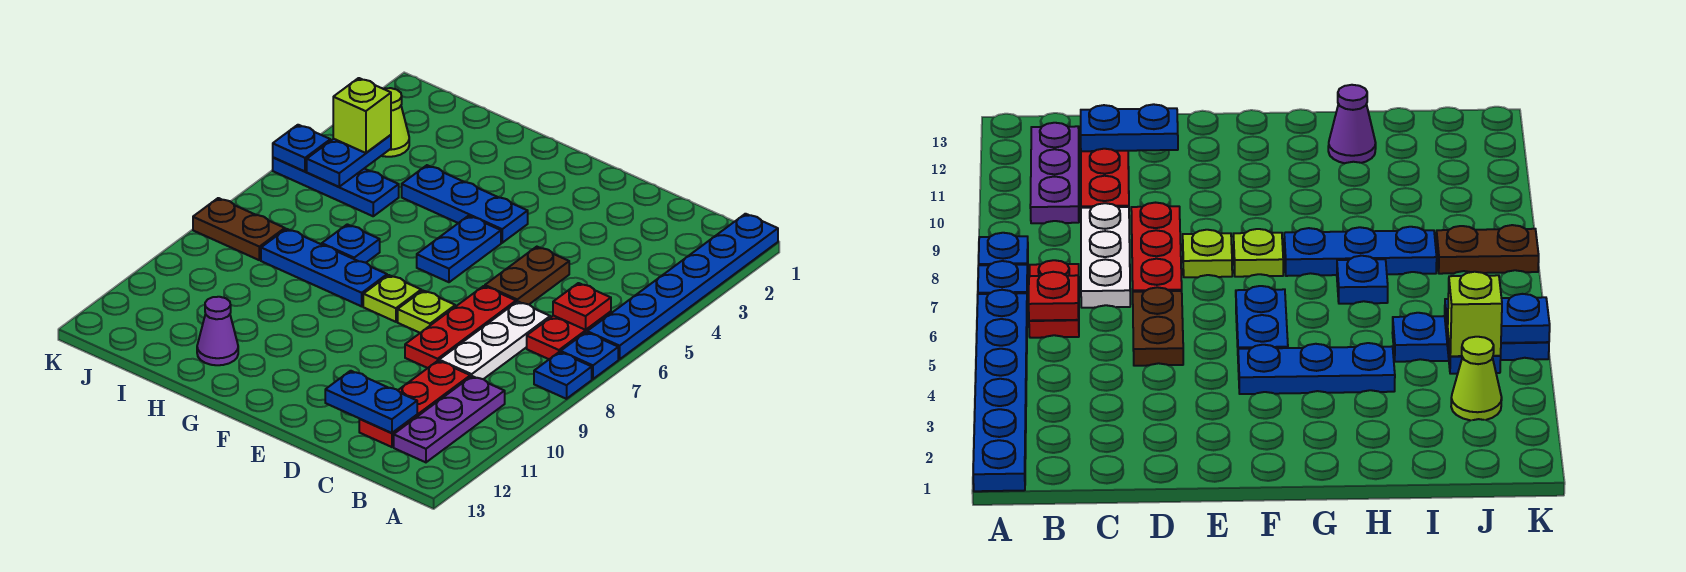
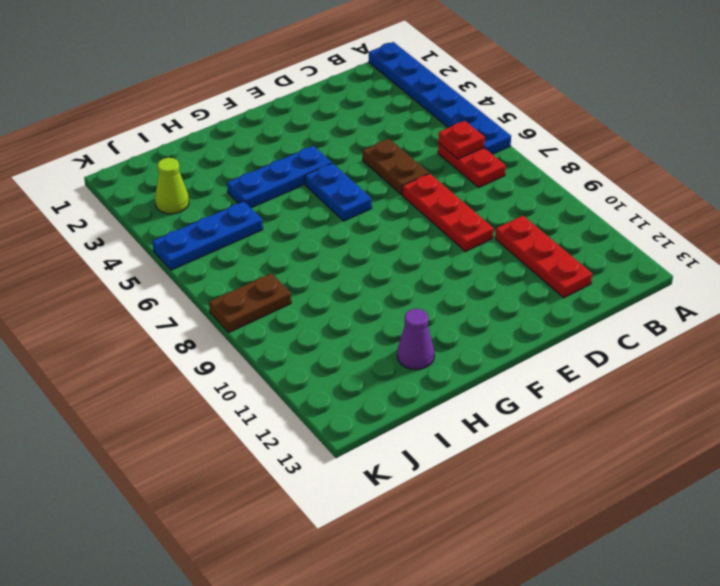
none -> blue plate A7 level 1
none -> blue plate A8 level 1
none -> purple plate B10:B12 level 1

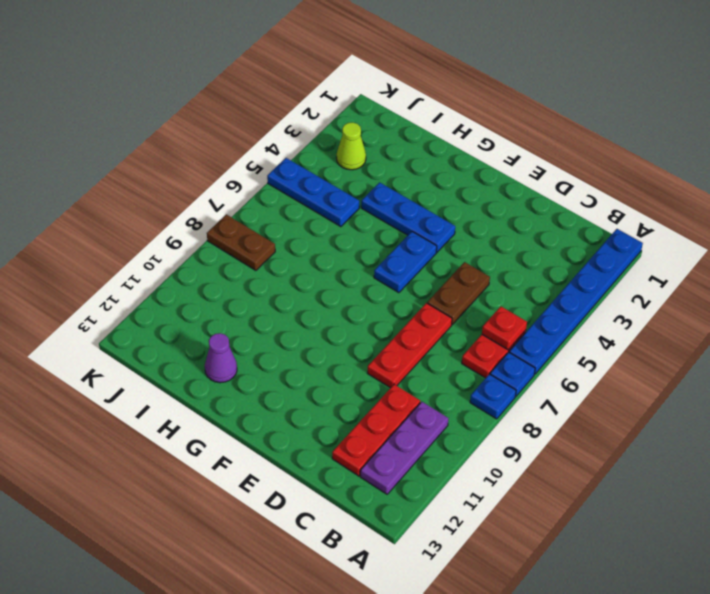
none -> white plate C7:C9 level 1
none -> lime plate E8 level 1
none -> lime plate F8 level 1

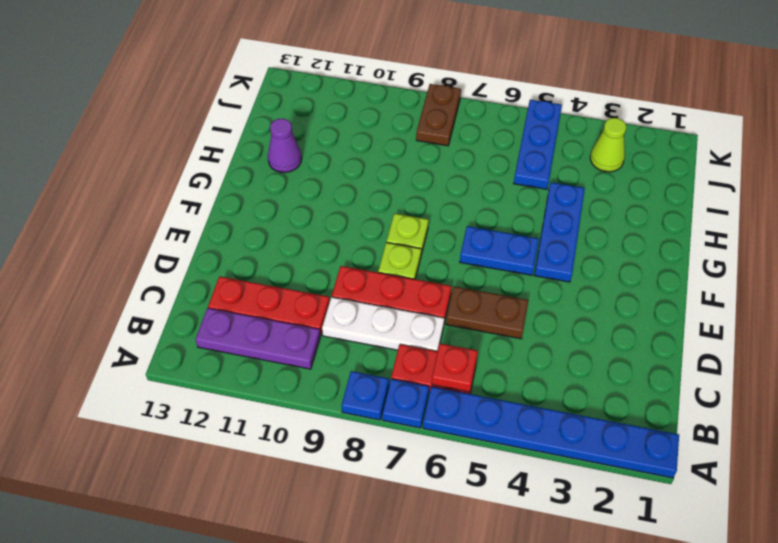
none -> blue plate G8:I8 level 1
none -> blue plate H7 level 1
none -> blue plate C12:D12 level 2

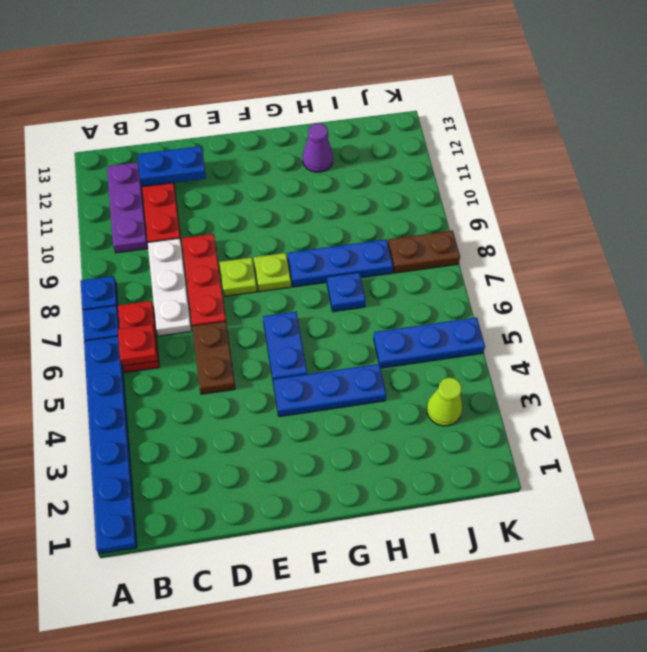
none -> blue plate J4:J5 level 2
none -> blue plate K5 level 2
none -> lime brick J4 level 3

